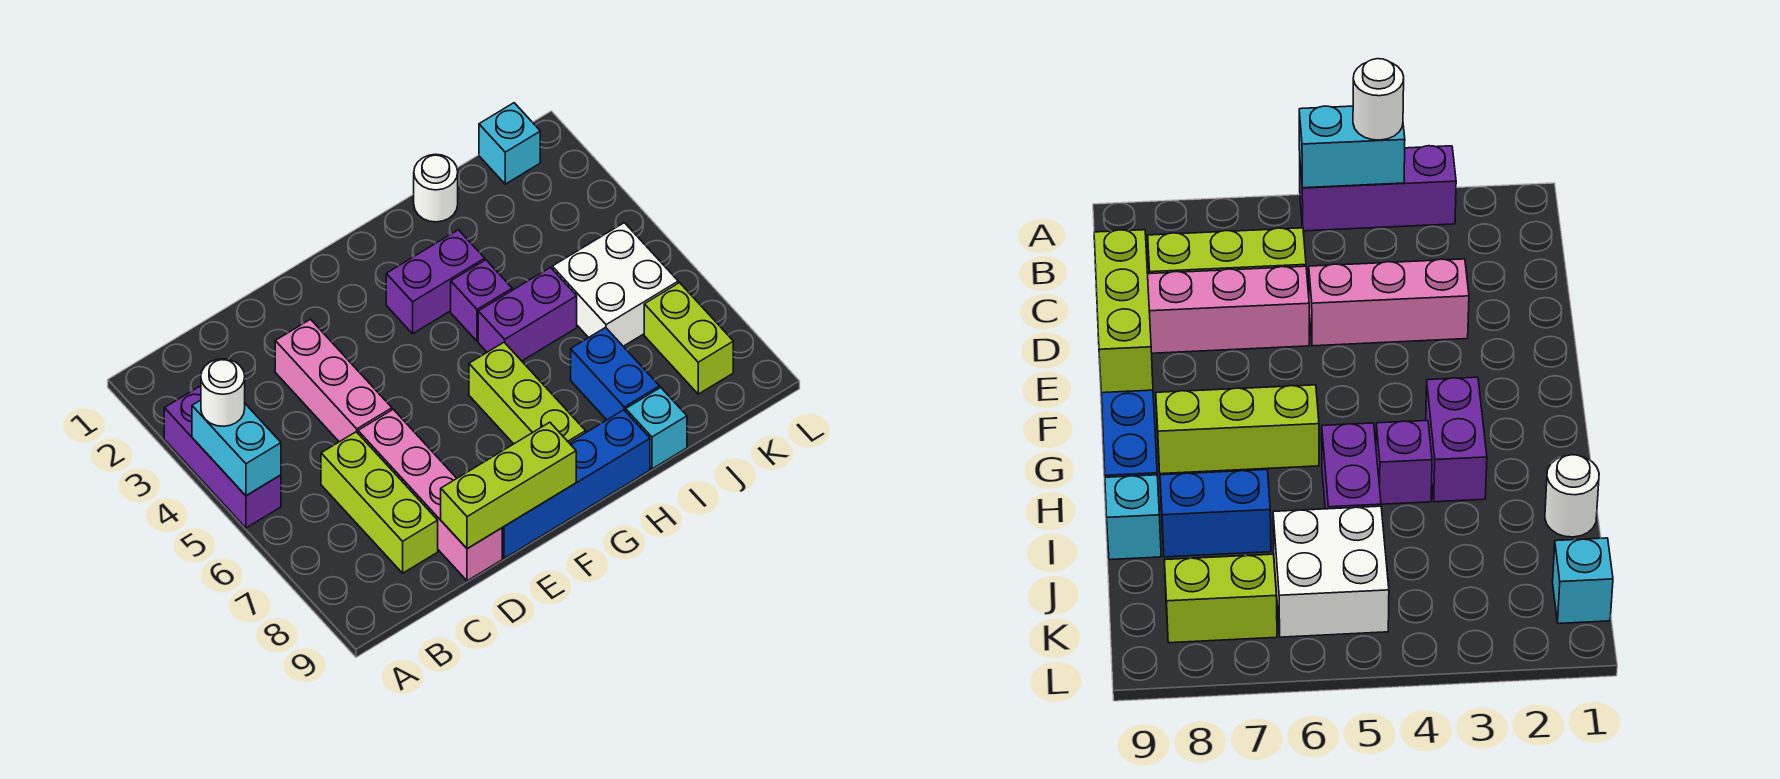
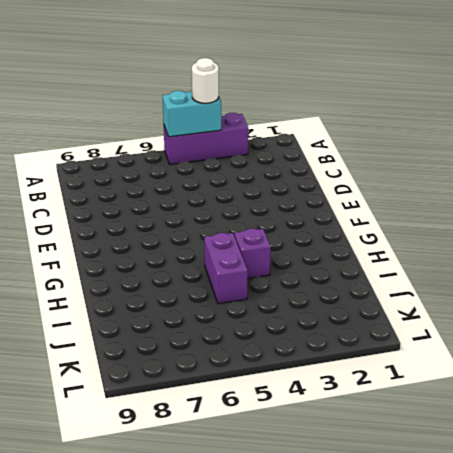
none -> lime brick C6:C8 level 1
none -> pink brick D3:D5 level 1
none -> pink brick D6:D9 level 1

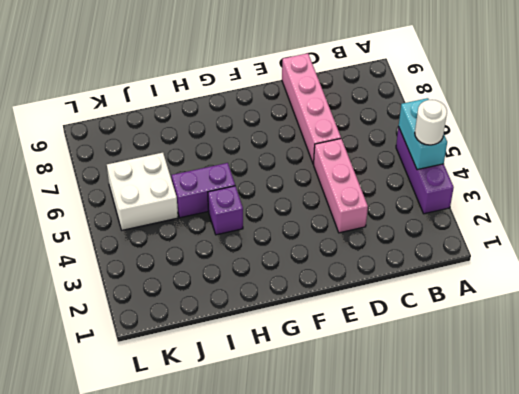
none -> lime brick C6:C8 level 1
none -> blue brick E9:H9 level 1
none -> purple brick G3:H3 level 1

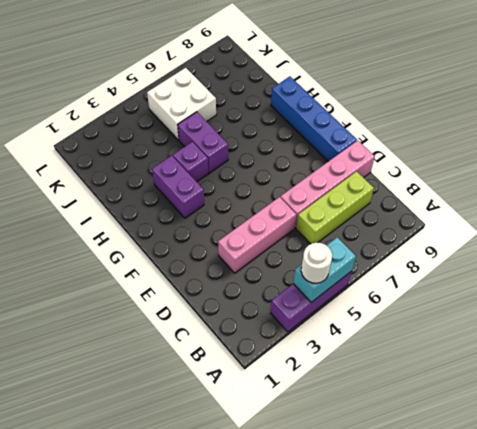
none -> lime brick G6:G8 level 1
none -> white round brick I1 level 1
none -> blue brick I7:I8 level 1

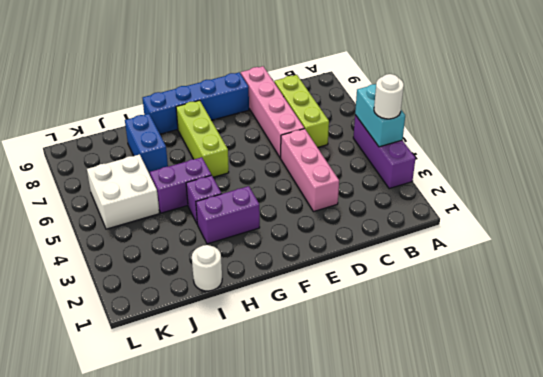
none -> cyan brick I9 level 1
none -> cyan brick K1 level 1
none -> lime brick K7:K8 level 1

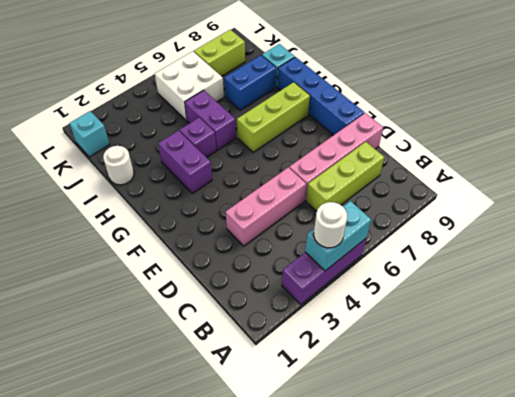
none -> lime brick D9:F9 level 2

